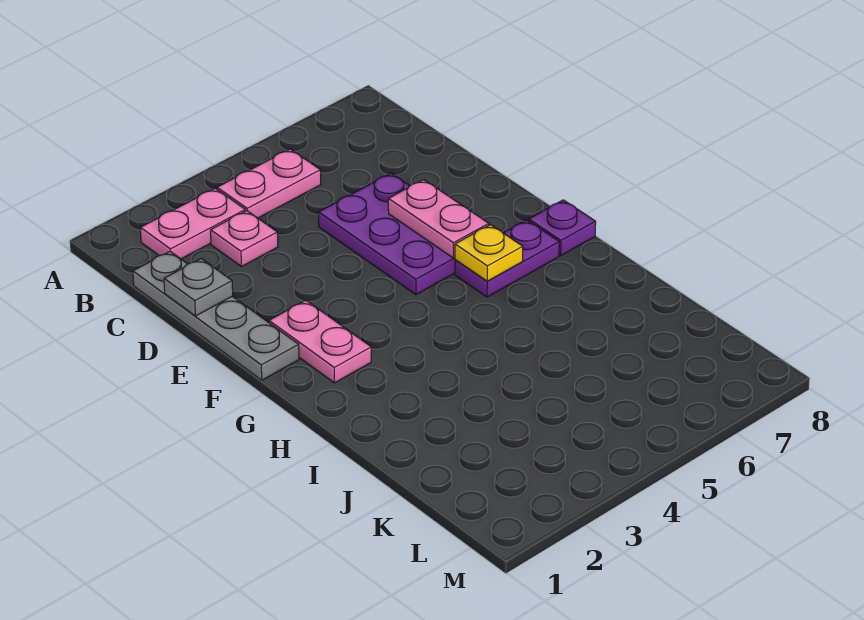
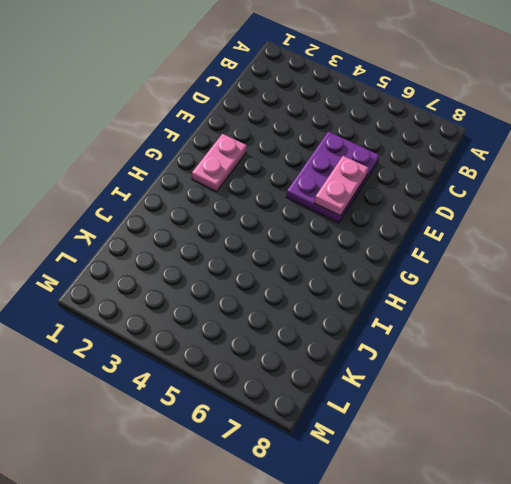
none -> pink plate B2:B3 level 1
none -> pink plate B4:B5 level 1

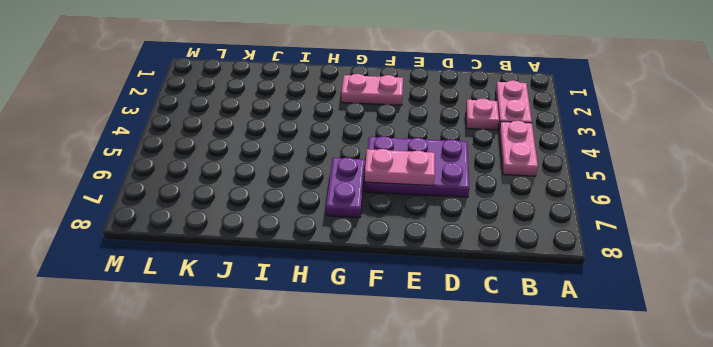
none -> grey plate C1:F1 level 1
none -> purple plate G8 level 1

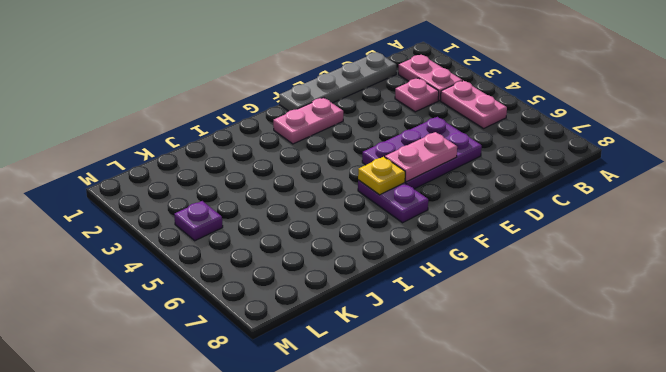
purple plate L4 level 1 -> purple plate G8 level 1
none -> grey plate D1 level 2

